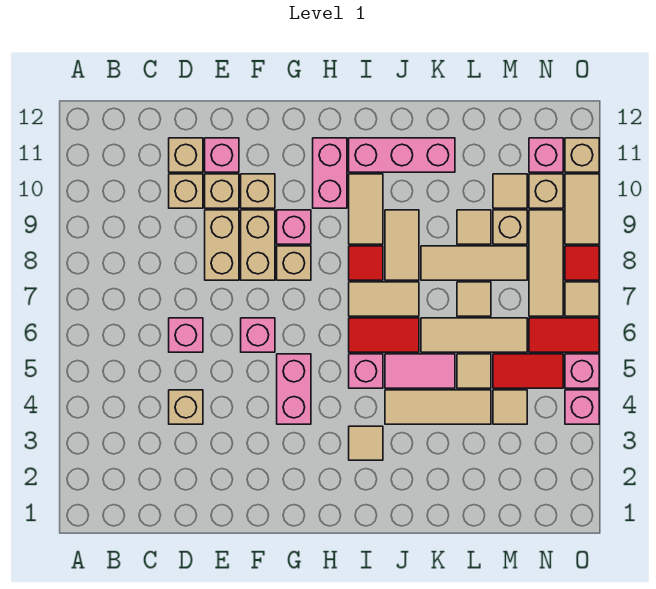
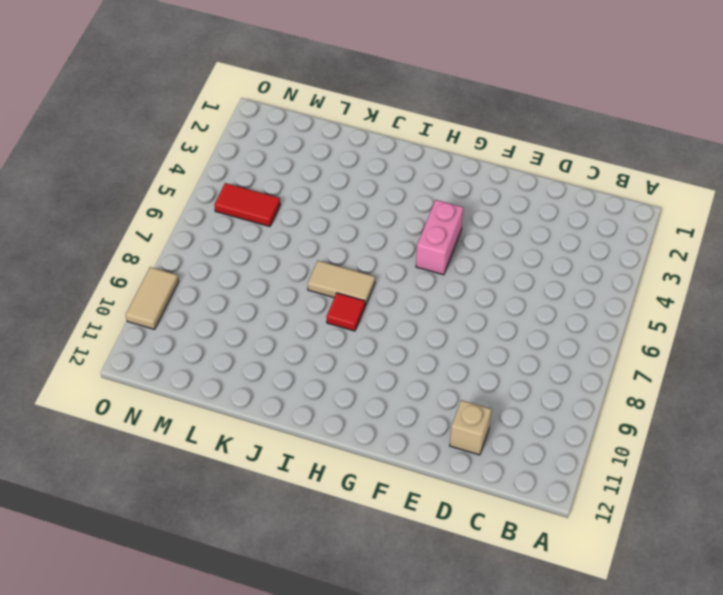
none -> tan brick D4 level 1
none -> pink brick D6 level 1
none -> tan brick D10 level 1
none -> tan brick E8:E9 level 1

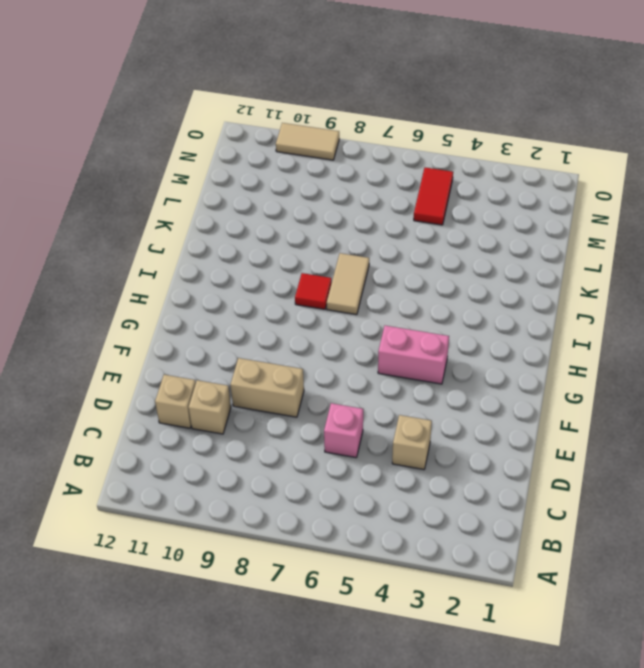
none -> tan brick E10 level 1
none -> pink brick E11 level 1
none -> pink brick F6 level 1
none -> tan brick F8:F9 level 1

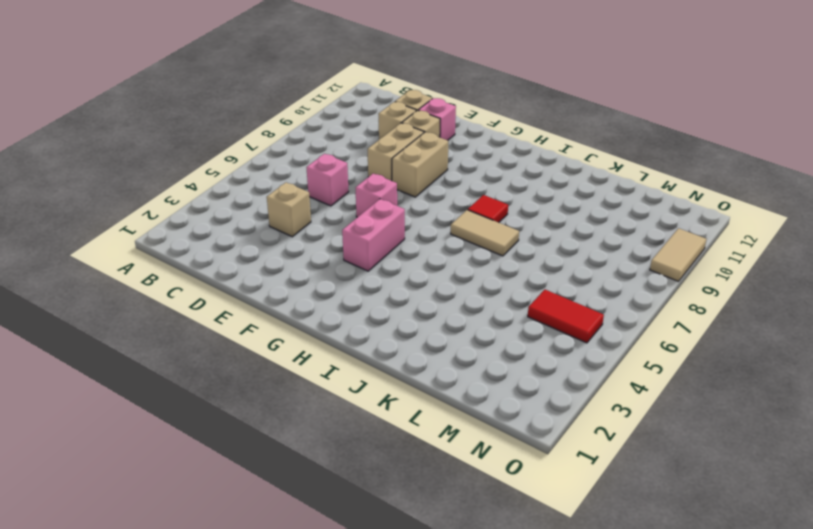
none -> tan brick F10 level 1
none -> tan brick G8 level 1
none -> pink brick G9 level 1
none -> pink brick H10:H11 level 1

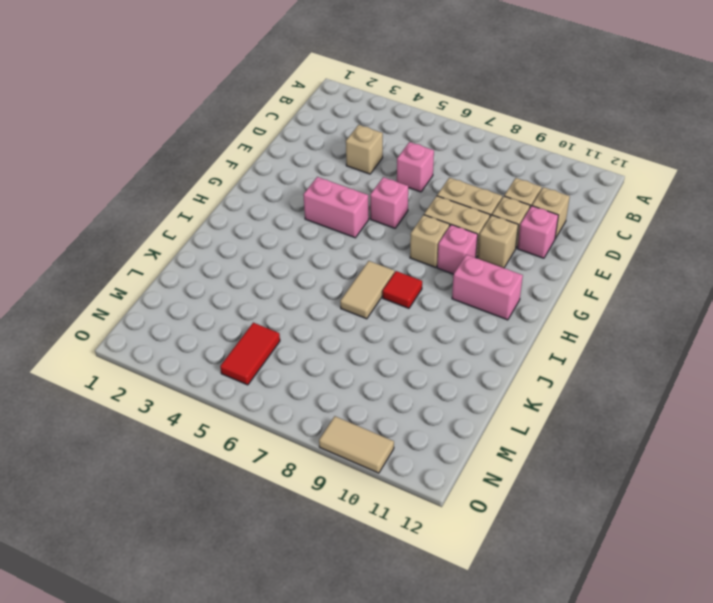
none -> tan tile I3 level 1
none -> pink brick I5 level 1
none -> red tile I6:J6 level 1
none -> tan tile I9:I10 level 1

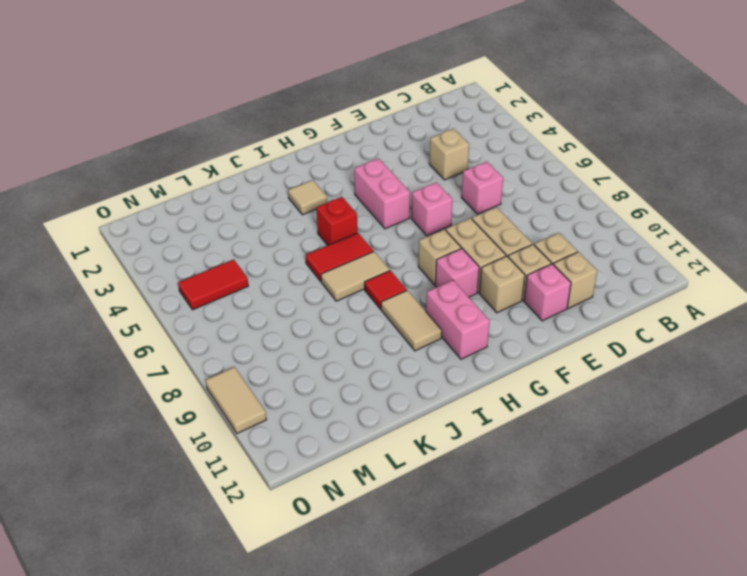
red brick I5 level 1 -> pink brick I5 level 1
none -> pink brick I11:K11 level 1
none -> tan tile J4:L4 level 1
none -> pink tile J5:K5 level 1
none -> tan tile J8:J9 level 1

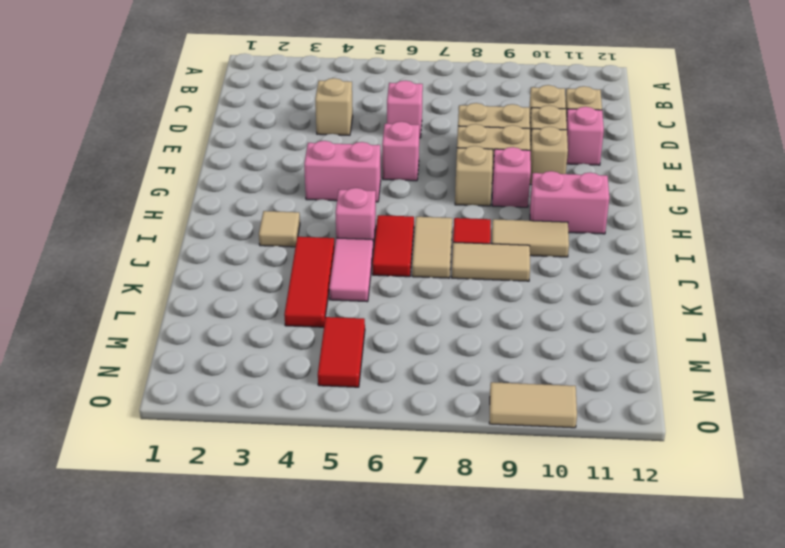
red tile J4:L4 level 1 -> tan tile J4:L4 level 1
none -> pink brick I11:K11 level 1
none -> tan tile K6:M6 level 1
none -> tan tile K8:M8 level 1
none -> tan tile L5 level 1

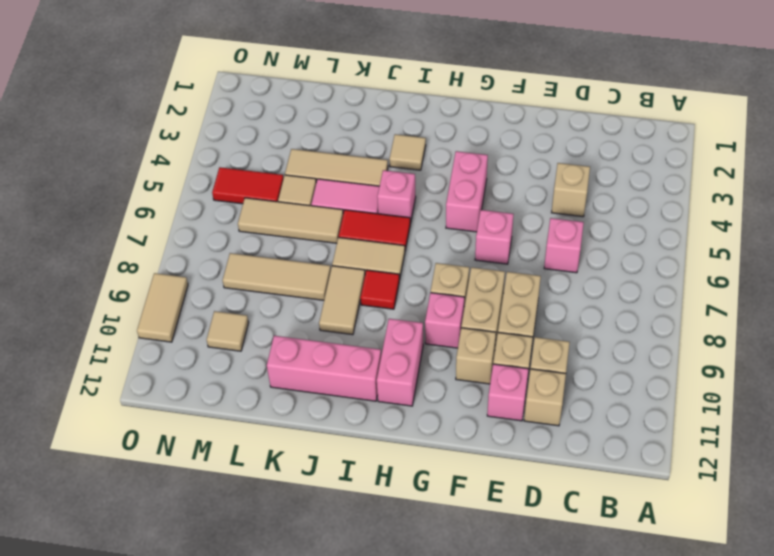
none -> tan tile I9:I10 level 1
none -> tan tile L7 level 1
none -> tan tile L9 level 1
none -> tan tile M4 level 1

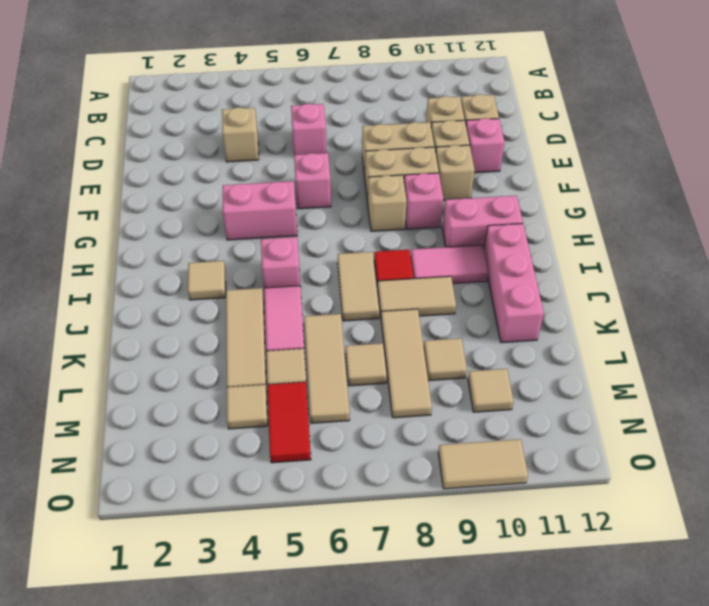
pink tile I9:I10 level 1 -> tan tile I9:I10 level 1
none -> red tile I6:J6 level 1
none -> tan brick M9 level 1
none -> red tile N6:O6 level 1
none -> tan tile N7:N9 level 1

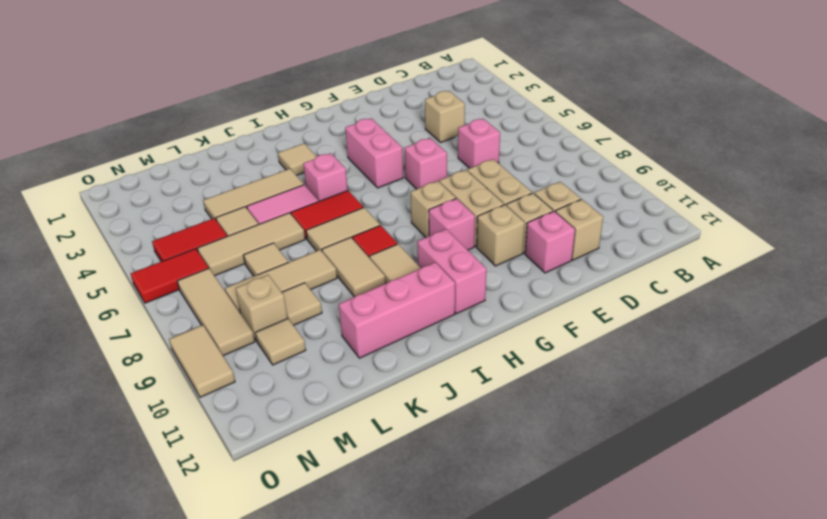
none -> tan tile M4 level 1
none -> tan brick N10 level 1
none -> pink brick N11 level 1
none -> pink brick O4 level 1

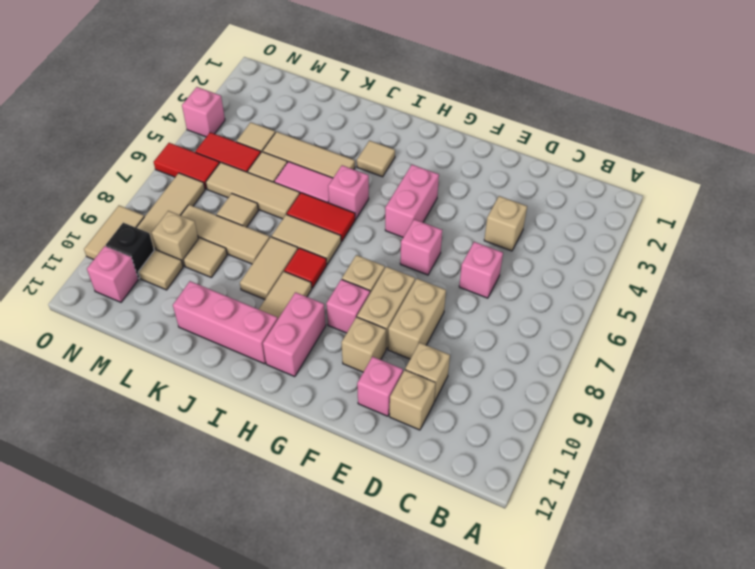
black brick N10 level 1 -> tan brick N10 level 1
none -> tan brick E10 level 1
none -> pink brick O5 level 1
none -> tan tile O7 level 1
none -> red tile O8 level 1

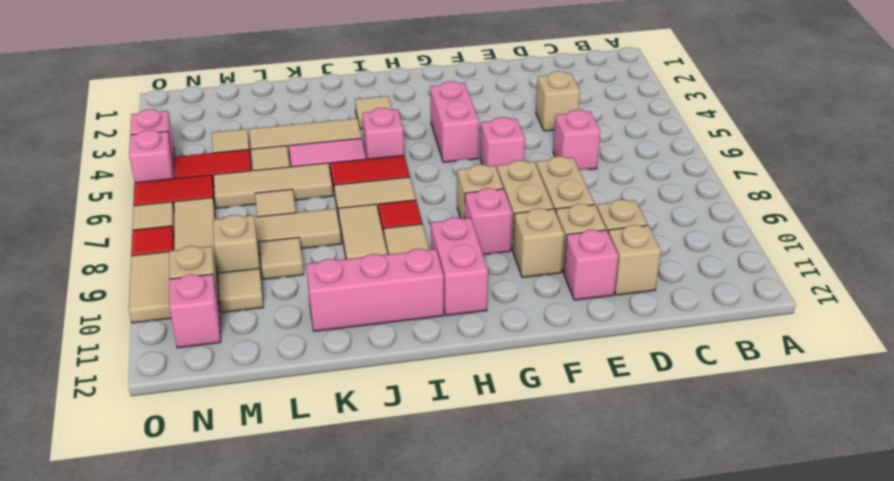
none -> tan brick O11 level 1

